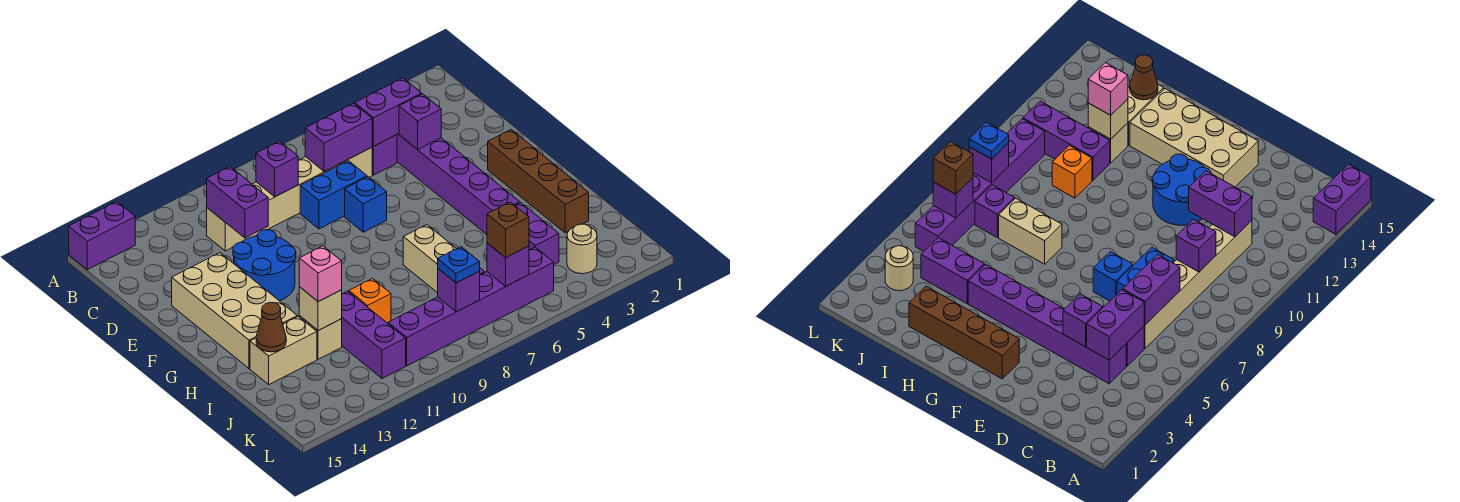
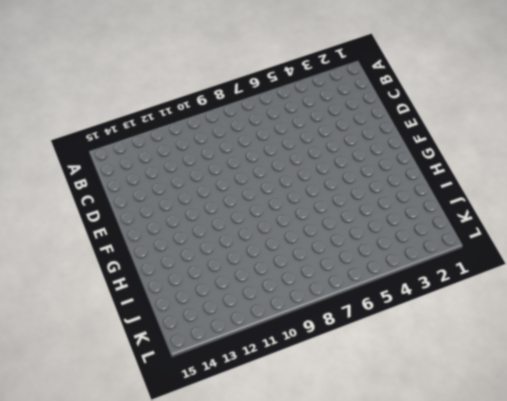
none -> purple brick A14:A15 level 1
none -> purple brick C4:H4 level 1
none -> purple brick C5 level 1
none -> tan brick C6:C11 level 1

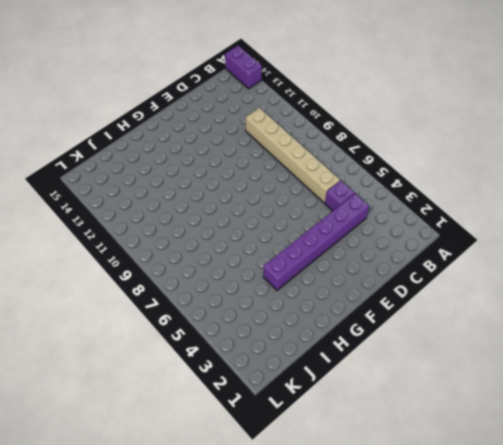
none -> blue brick D7:D8 level 1
none -> blue brick E7 level 1
none -> blue round brick E11:F12 level 1
none -> tan brick E13:H14 level 1

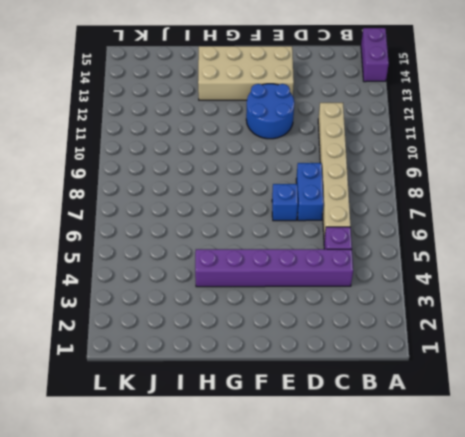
none -> brown brick F2:I2 level 1
none -> tan brick H7:I7 level 1
none -> purple brick I4:J4 level 1
none -> orange brick I10 level 1

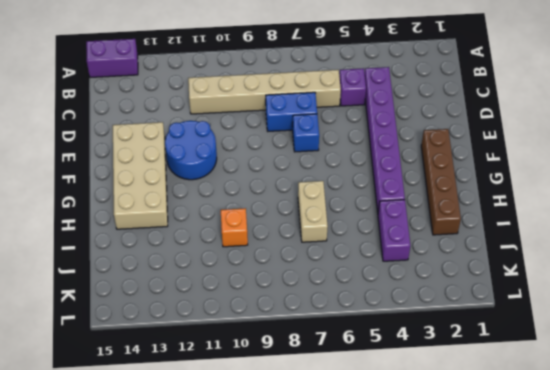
none -> purple brick I11:K11 level 1
none -> tan brick I12 level 1
none -> tan brick I13:I14 level 1
none -> purple brick J7 level 1

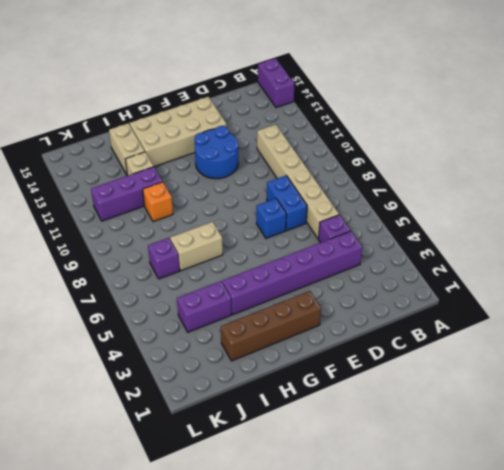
none -> tan round brick K3 level 1
none -> purple brick K5:K10 level 1
none -> purple brick C4:C5 level 2
none -> purple brick C6:C7 level 2

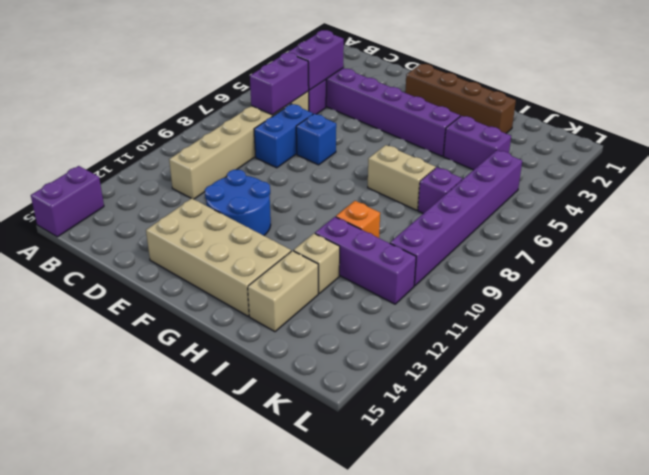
none -> tan round brick K3 level 1
none -> purple brick C9 level 2
none -> purple brick C11:D11 level 2
none -> purple brick D4 level 2

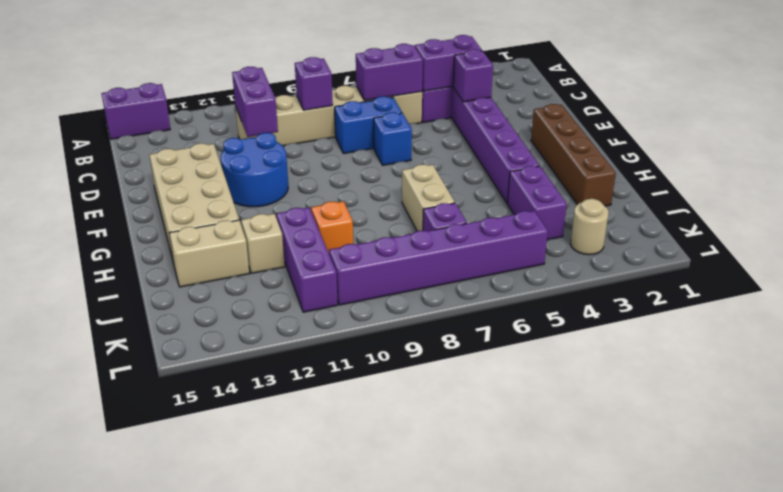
none -> tan brick I12 level 2
none -> brown cone I14 level 2
none -> purple brick K6 level 2
none -> purple brick K8 level 2

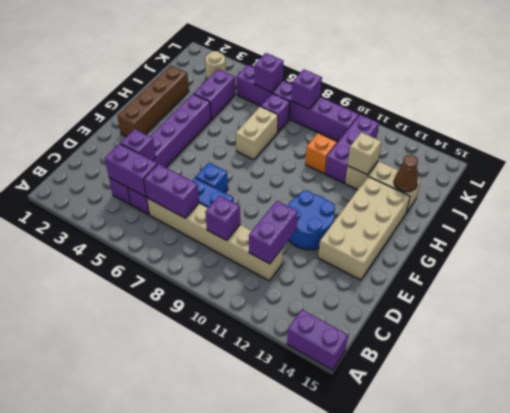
none -> pink brick I12 level 3
none -> brown brick K6 level 3
none -> blue plate K8 level 3

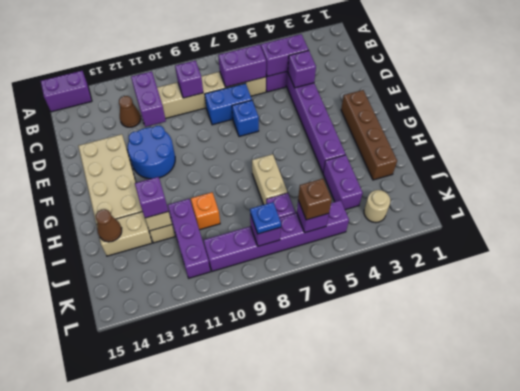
brown cone C12 level 1 -> none
purple brick I12 level 3 -> pink brick I12 level 3

